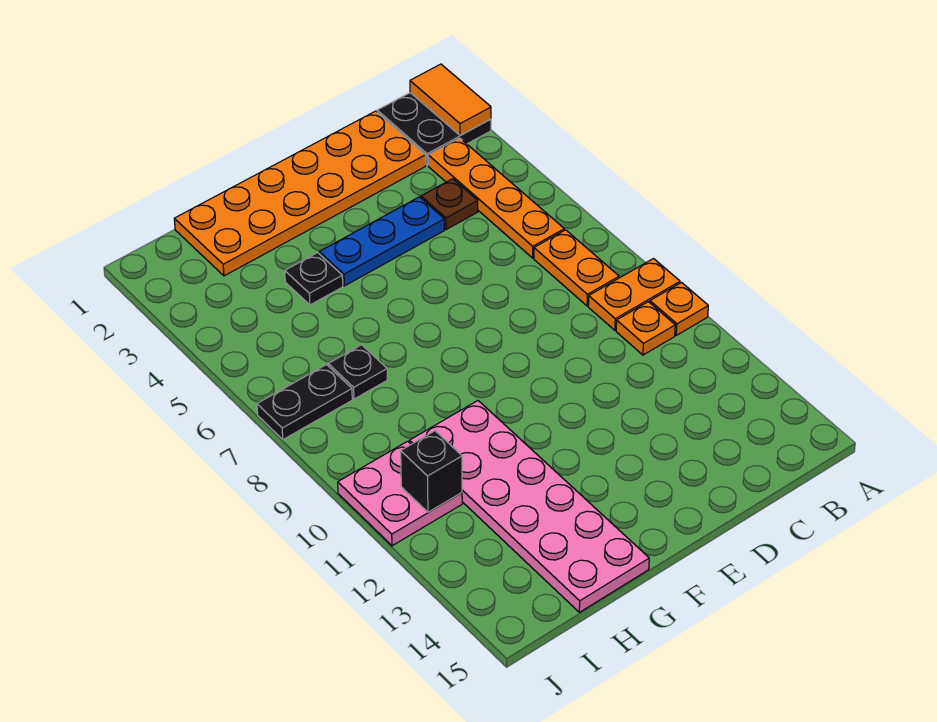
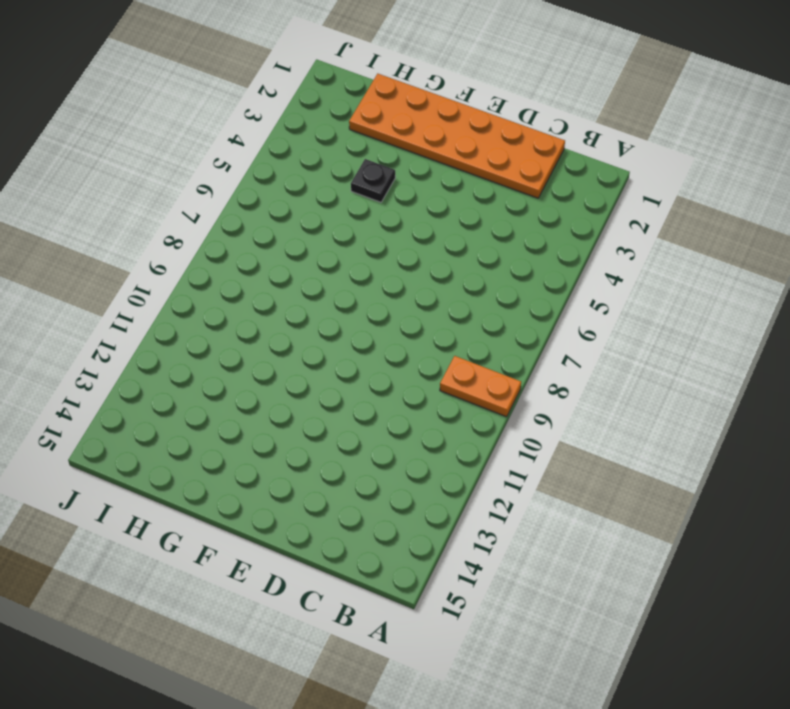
none -> black plate A1:B2 level 1
none -> orange plate A10 level 1
none -> orange plate B3:B6 level 1

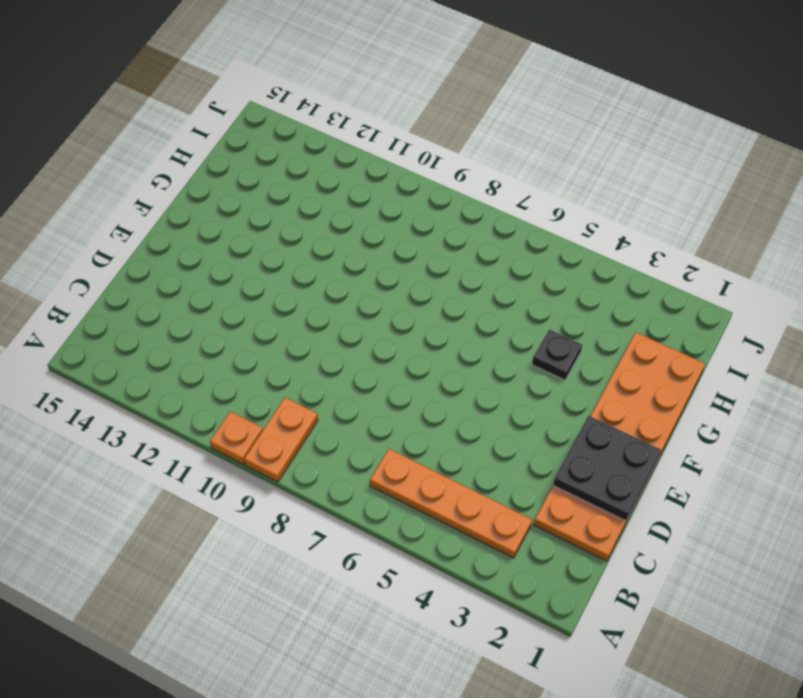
black plate D1:E2 level 2 -> black plate A1:B2 level 1
none -> orange plate B7:B8 level 1
none -> orange plate B10 level 1
none -> brown plate C4 level 1

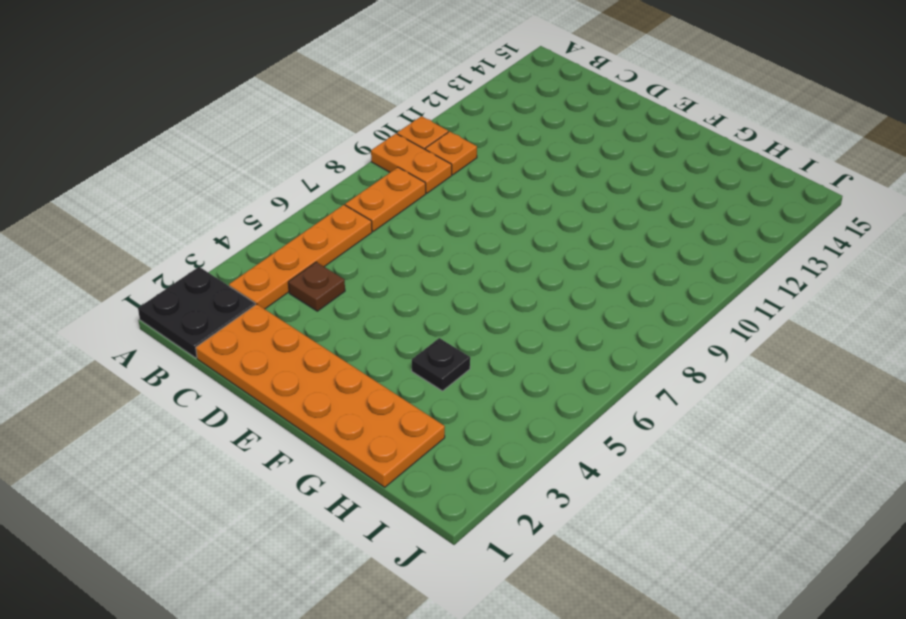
none -> blue plate D4:F4 level 1
none -> pink plate G10:H15 level 1
none -> black plate H7 level 1

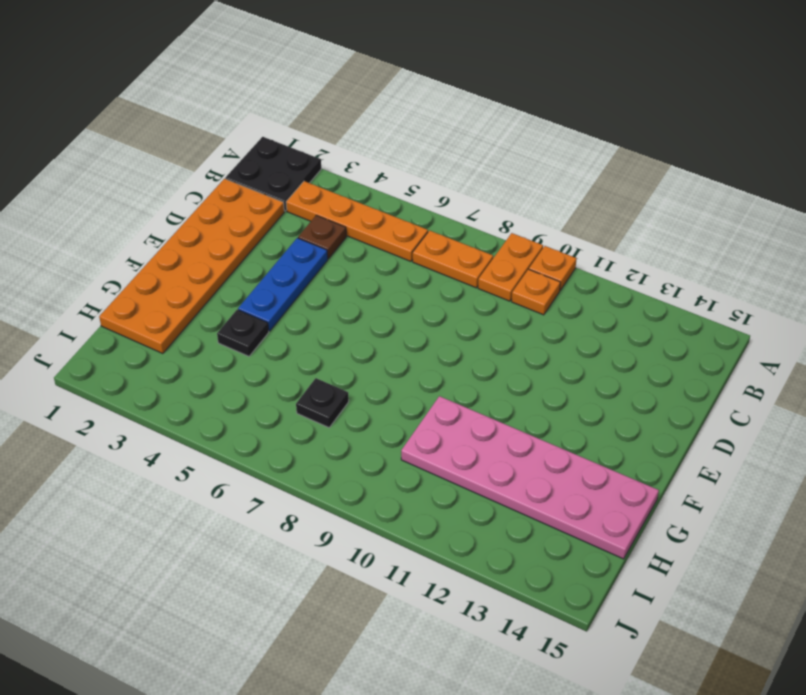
none -> black plate I7:J7 level 1
none -> pink plate I10:J11 level 1
none -> orange tile A1:A2 level 2

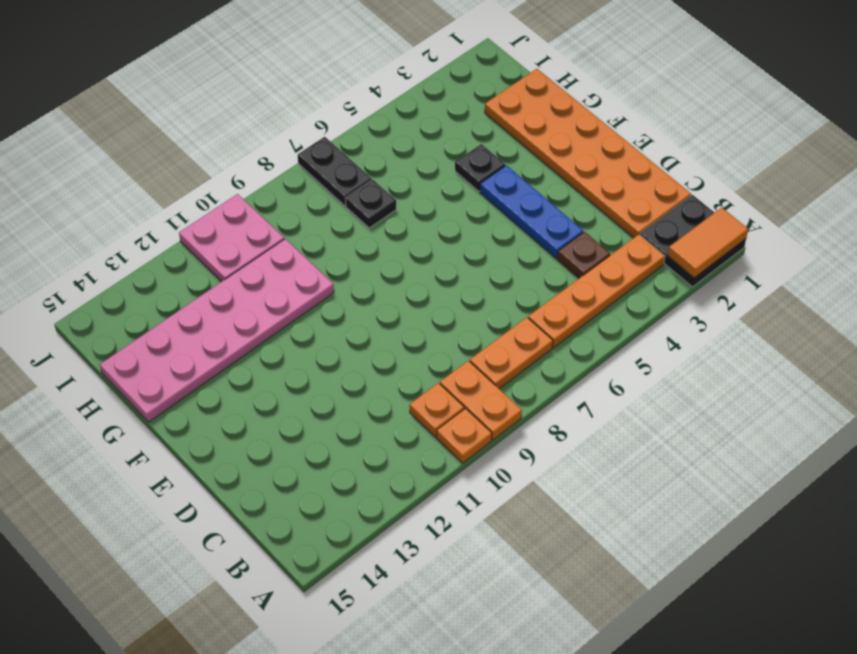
none -> black brick I11 level 2

